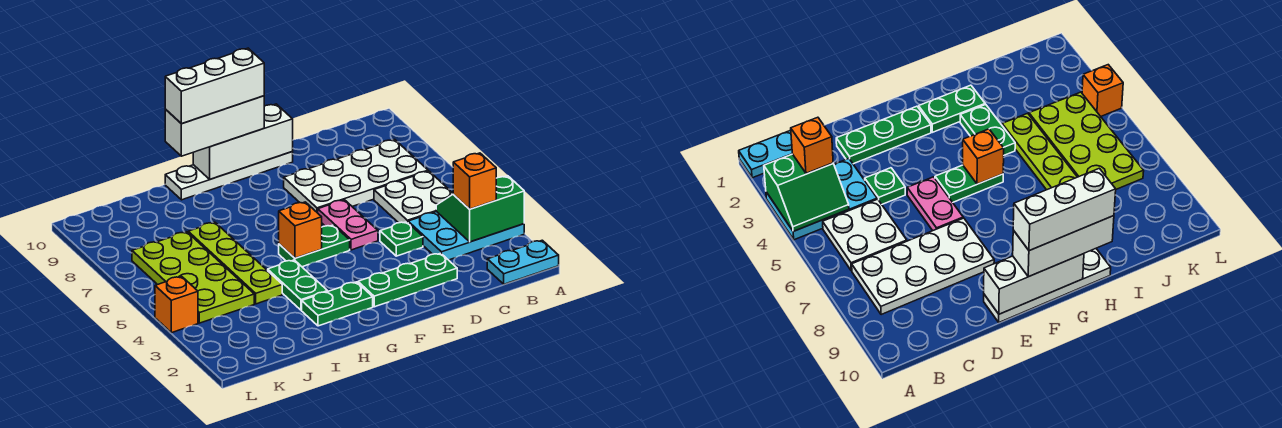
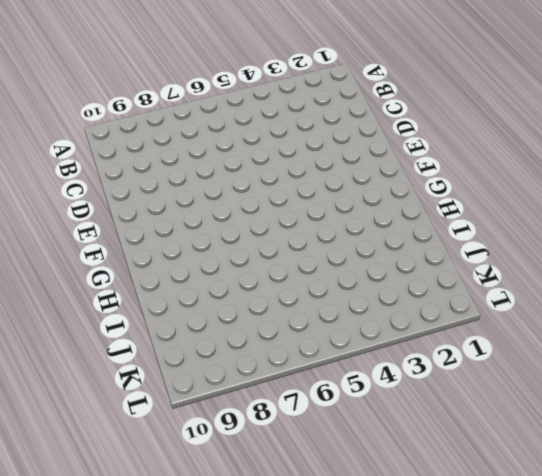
none -> cyan plate A1:B1 level 1
none -> cyan plate A3:C4 level 1
none -> white plate B5:C6 level 1

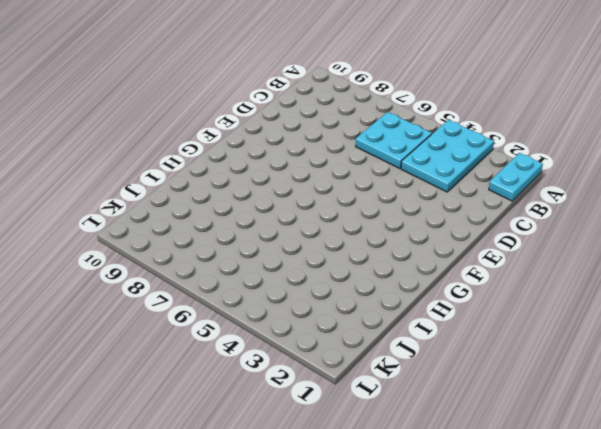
cyan plate B5:C6 level 1 -> white plate B5:C6 level 1
none -> white plate B7:E8 level 1
none -> green plate D2:F2 level 1
none -> green plate D4 level 1

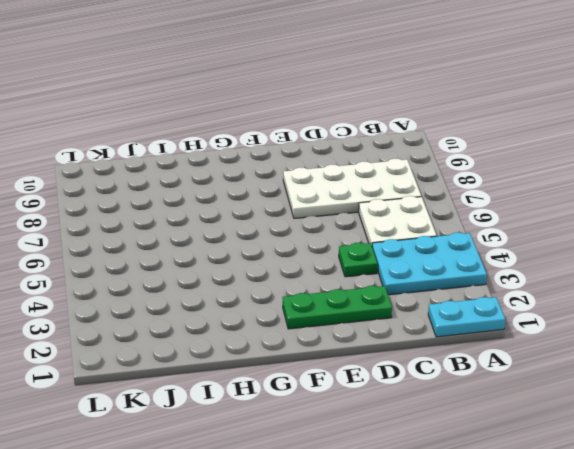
none -> pink plate E5:E6 level 1
none -> white plate E10:H10 level 1
none -> green plate F5:G5 level 1

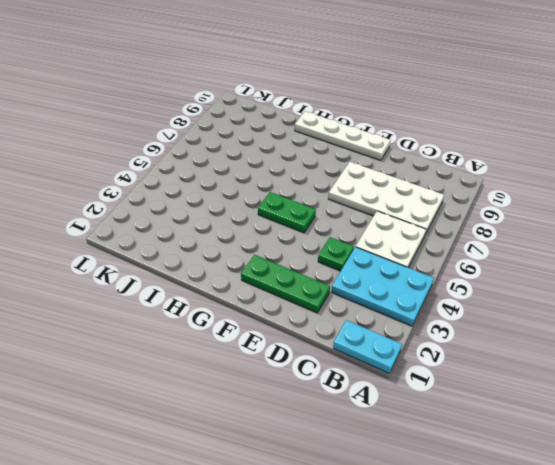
none -> pink plate E5:E6 level 1
none -> green plate G2:H2 level 1
none -> green plate H3:H4 level 1

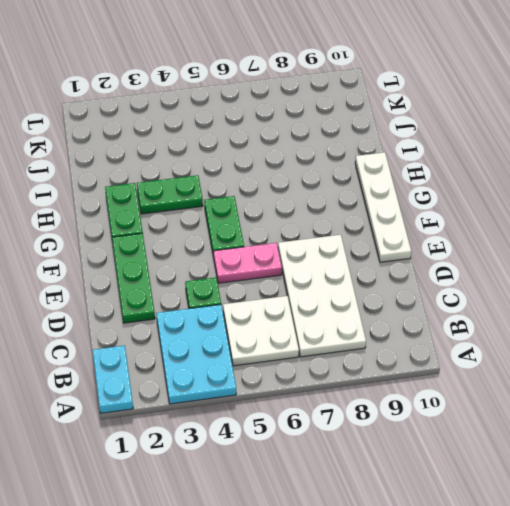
none -> lime plate I4:I7 level 1
none -> lime plate J4:K7 level 1
none -> orange brick L4 level 1

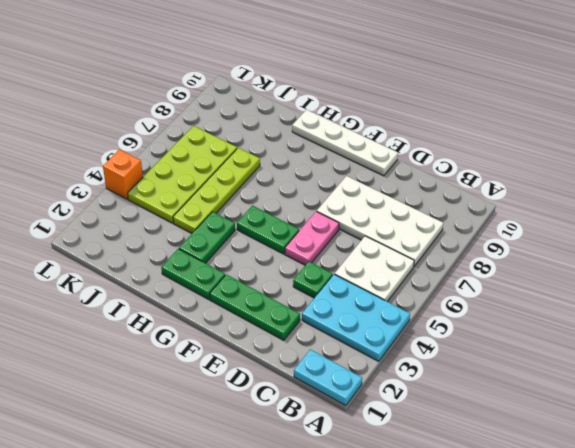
none -> green slope A3:B4 level 2 top 3
none -> white brick E10:G10 level 2
none -> orange brick G5 level 2

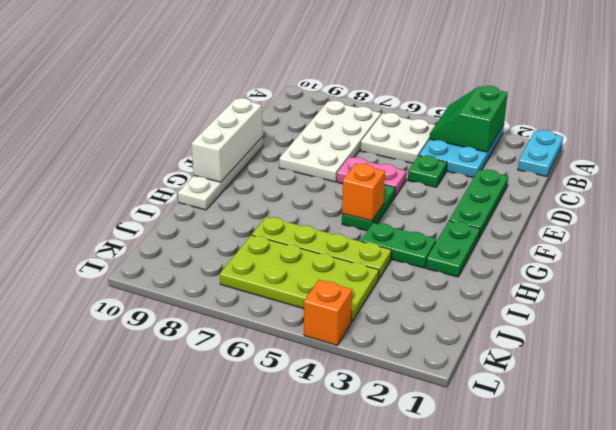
none -> orange brick B3 level 3
none -> white brick F10:H10 level 3
none -> white brick F10:H10 level 4

